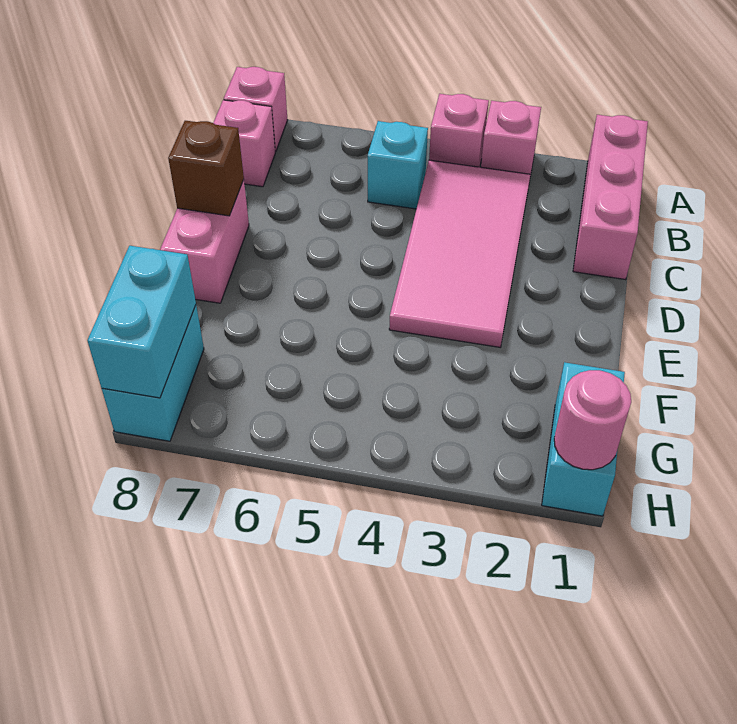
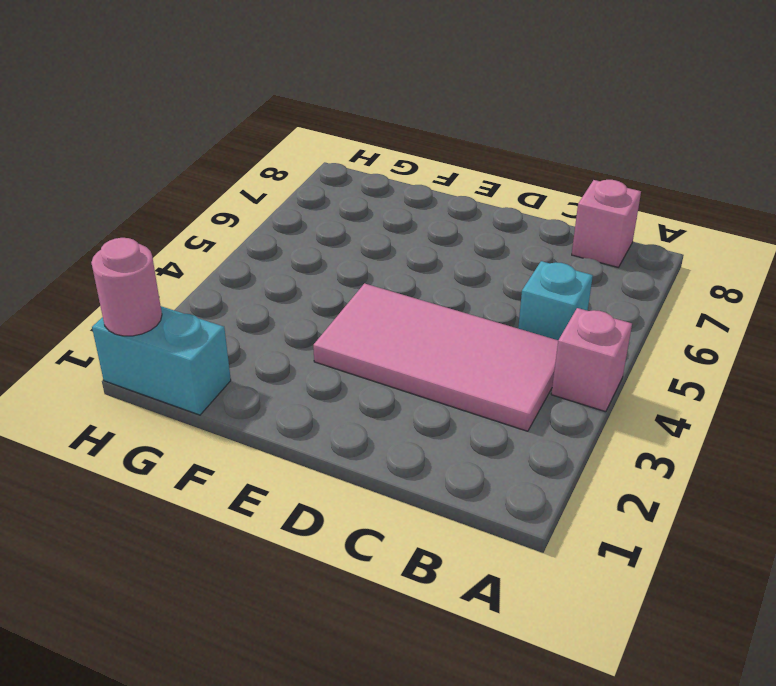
none -> pink brick A1:C1 level 1
none -> pink brick A3 level 1
none -> pink brick A8 level 1

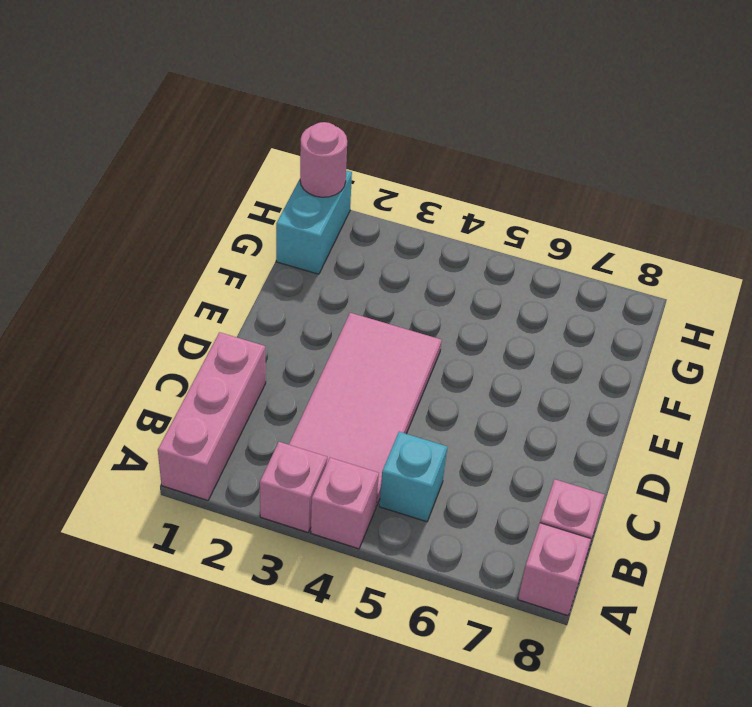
none -> pink brick D8:E8 level 1
none -> cyan brick G8:H8 level 1
none -> brown brick D8 level 2

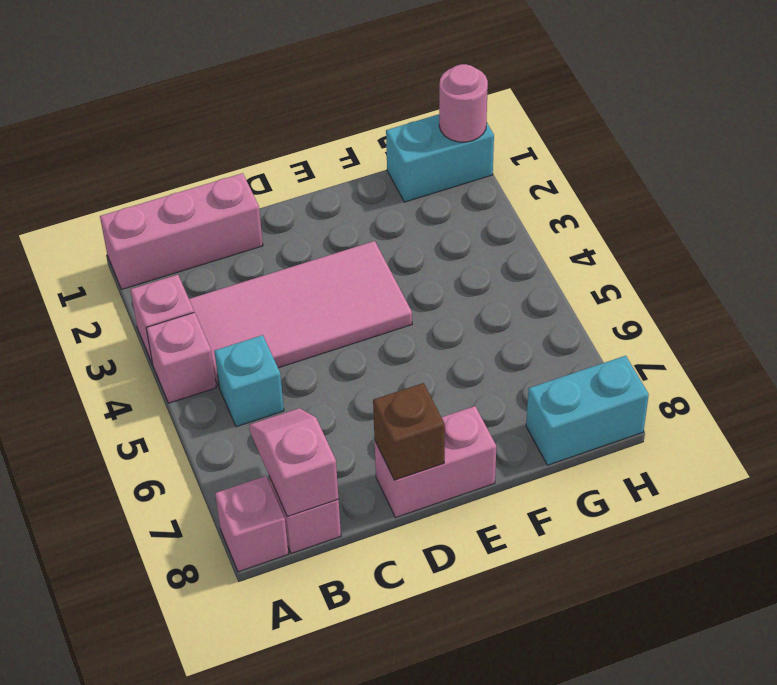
pink slope B7:B8 level 2 top 8 -> none
none -> cyan brick G8:H8 level 2

